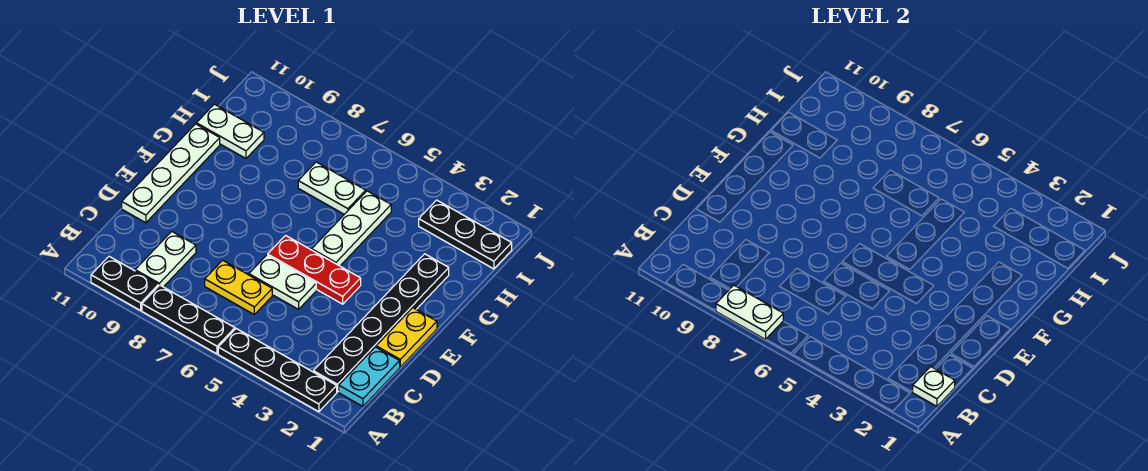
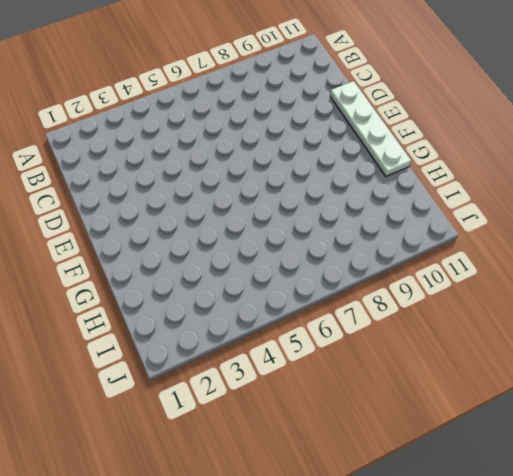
none -> black plate A2:A5 level 1
none -> black plate A6:A8 level 1
none -> black plate A9:A10 level 1

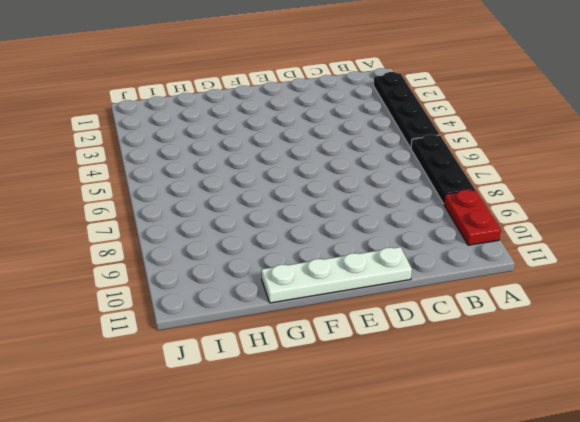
red plate A9:A10 level 1 -> black plate A9:A10 level 1
none -> cyan plate B1:C1 level 1
none -> black plate B2:G2 level 1
none -> white plate B9:C9 level 1

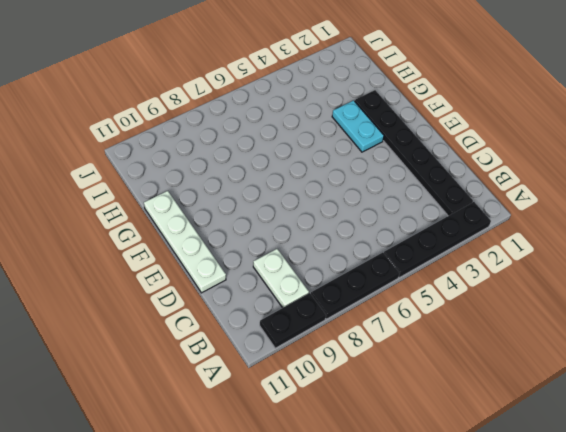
cyan plate F3:G3 level 1 -> cyan plate B1:C1 level 1
none -> yellow plate C6:C7 level 1
none -> yellow plate D1:E1 level 1
none -> white plate D5:D6 level 1

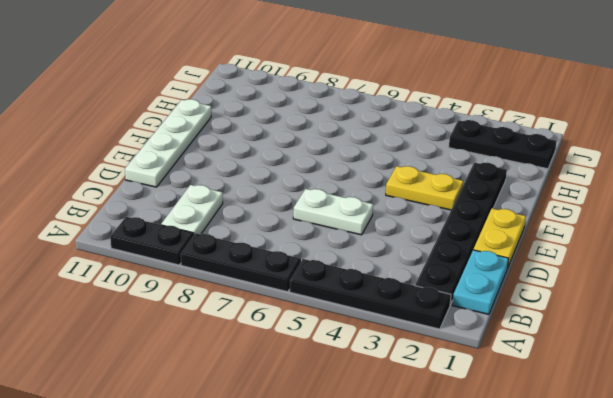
yellow plate F3:F4 level 1 -> yellow plate C6:C7 level 1
none -> red plate E4:E6 level 1
none -> white plate F5:H5 level 1
none -> white plate H6:H7 level 1

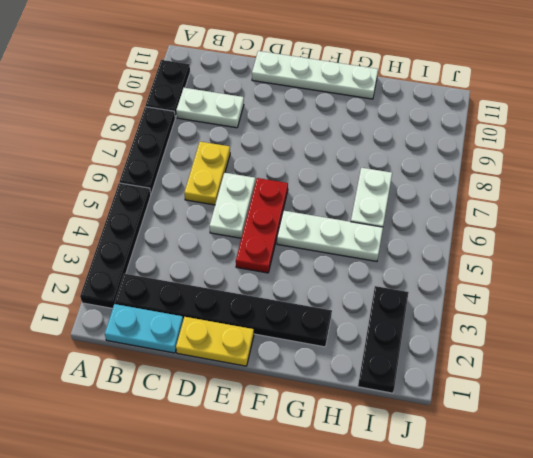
none -> white plate H10:H11 level 1
none -> white plate A7:A8 level 2
none -> white plate B1 level 2

